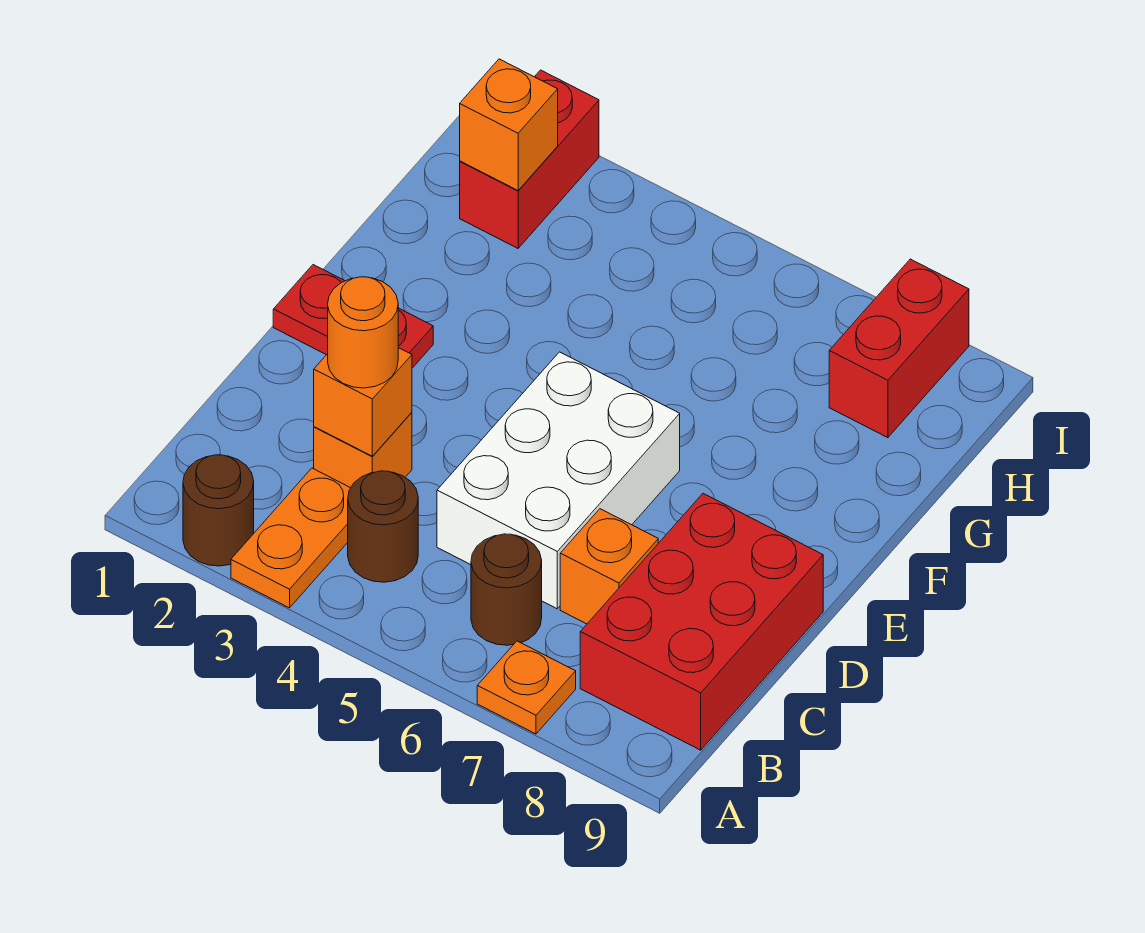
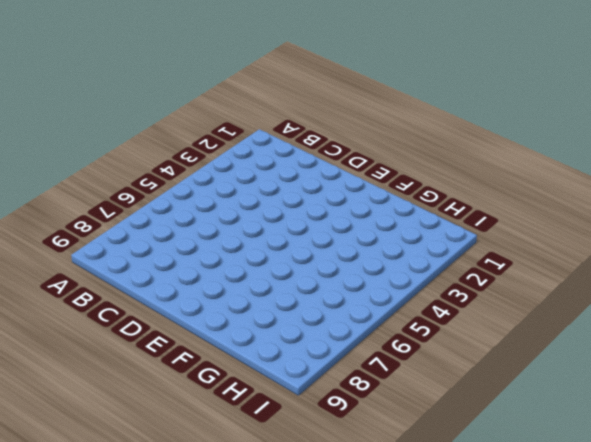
none -> brown round brick A2 level 1
none -> orange plate A3:B3 level 1
none -> orange plate A7 level 1

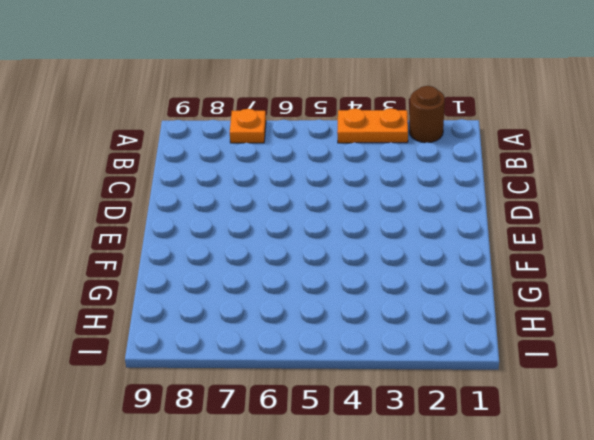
orange plate A3:A4 level 1 -> orange plate A3:B3 level 1
none -> brown round brick B4 level 1
none -> brown round brick B6 level 1
none -> red brick B8:D9 level 1

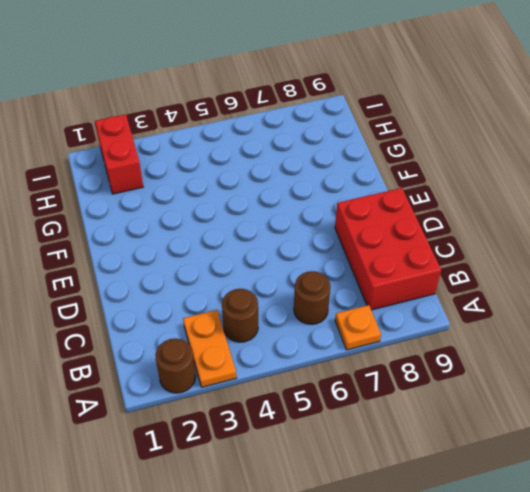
none -> orange brick C3 level 1
none -> white brick C5:E6 level 1
none -> orange brick C7 level 1

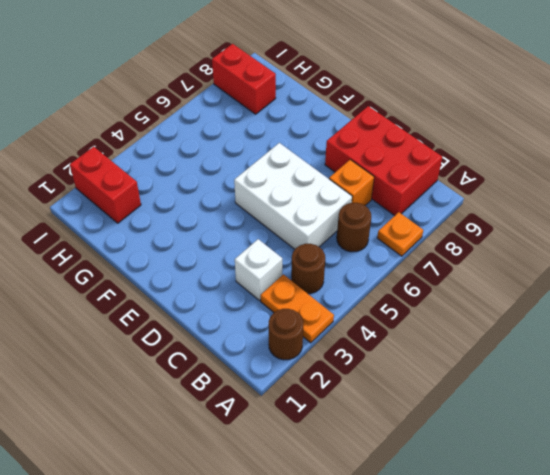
white brick C3 level 1 -> orange brick C3 level 1
none -> red plate E1:E2 level 1
none -> orange brick C3 level 2
none -> orange brick H2 level 2

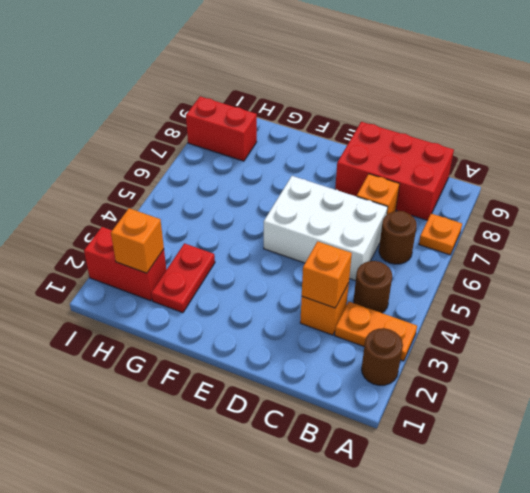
red plate G2:G3 level 1 -> red plate E1:E2 level 1
none -> orange round brick C3 level 3

